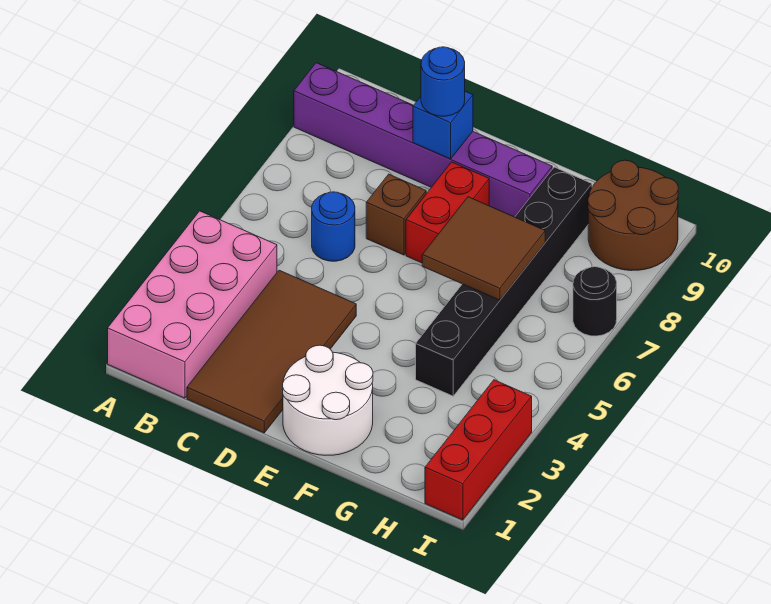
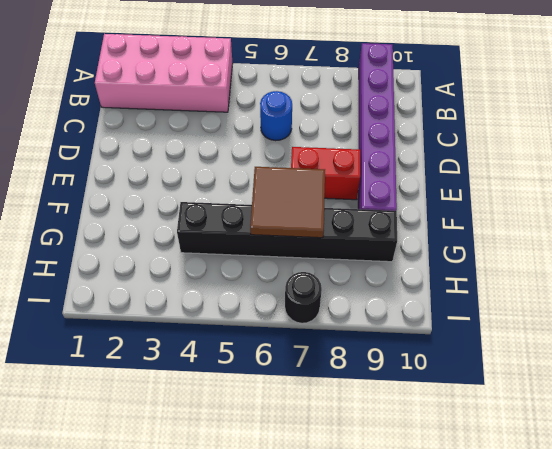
none -> brown tile C1:D4 level 1
none -> brown brick D7 level 1
none -> white round brick E1:F2 level 1

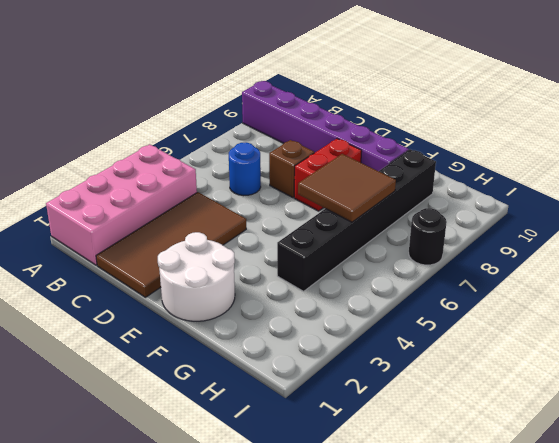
none -> brown round brick H9:I10 level 1
none -> red brick I1:I3 level 1
none -> blue brick D9 level 2

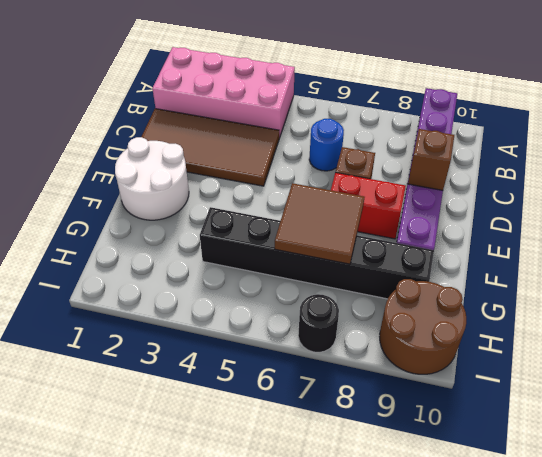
brown brick D9 level 2 -> blue brick D9 level 2
none -> red brick I1:I3 level 1
none -> blue round brick D9 level 3

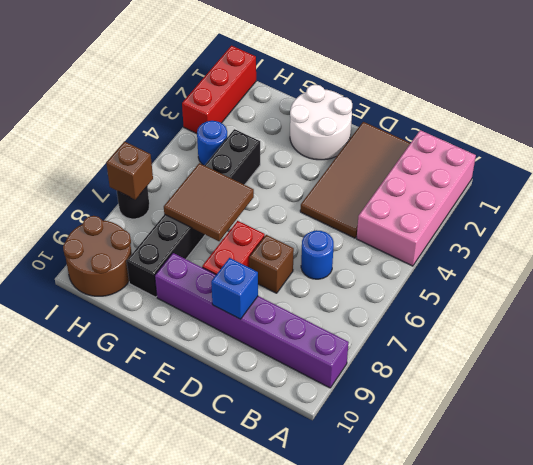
blue round brick H4 level 1 -> blue round brick D9 level 3
brown brick I7 level 2 -> none

